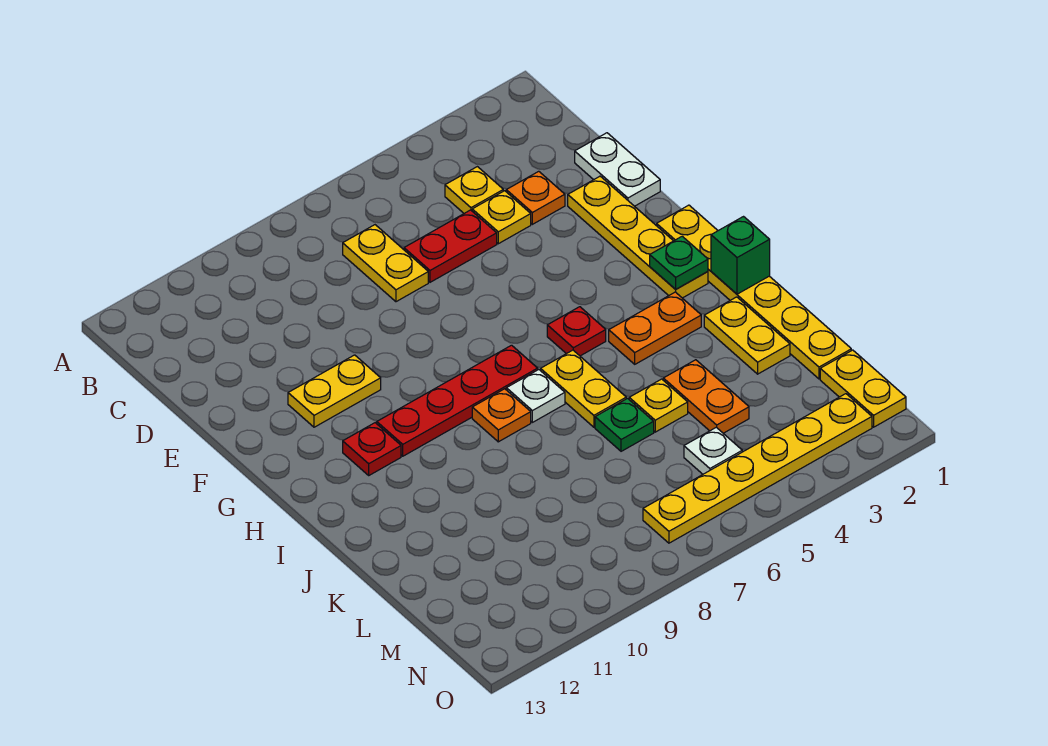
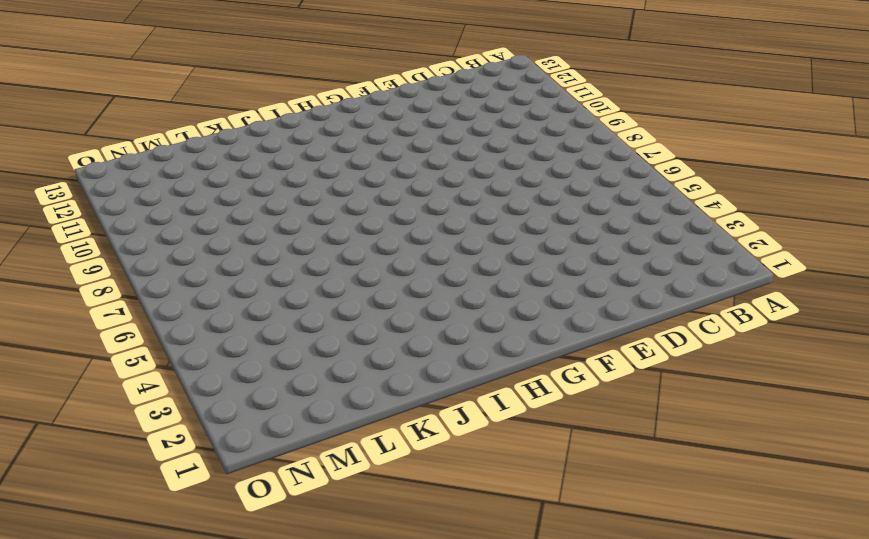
none -> yellow plate C4 level 1
none -> yellow plate C7:D7 level 1
none -> white plate D1:E1 level 1

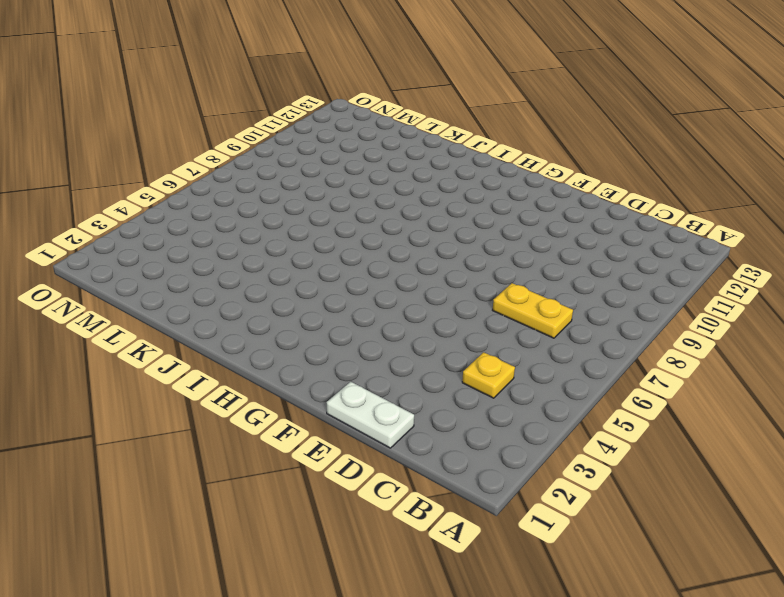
none -> orange plate D3 level 1
none -> yellow plate D4 level 1
none -> red plate D5:D6 level 1

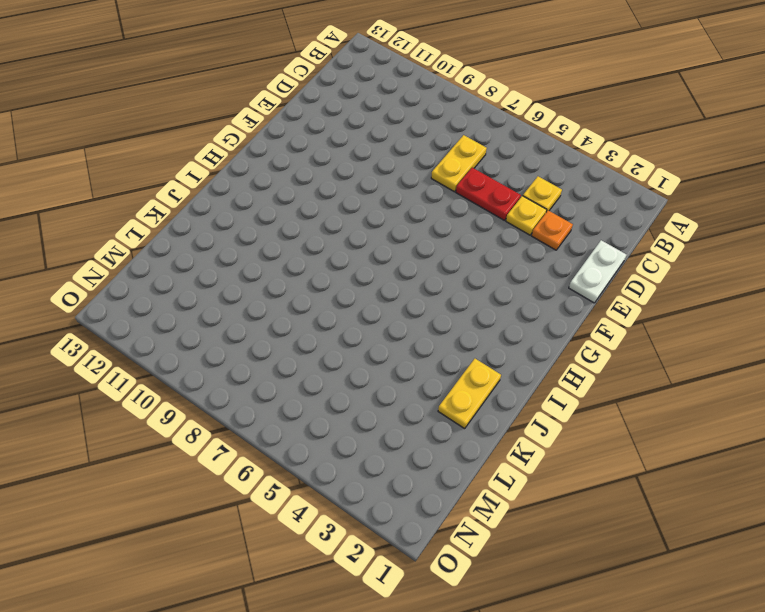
none -> yellow plate E2:H2 level 1
none -> yellow plate F10:F11 level 1
none -> yellow plate G1:L1 level 1

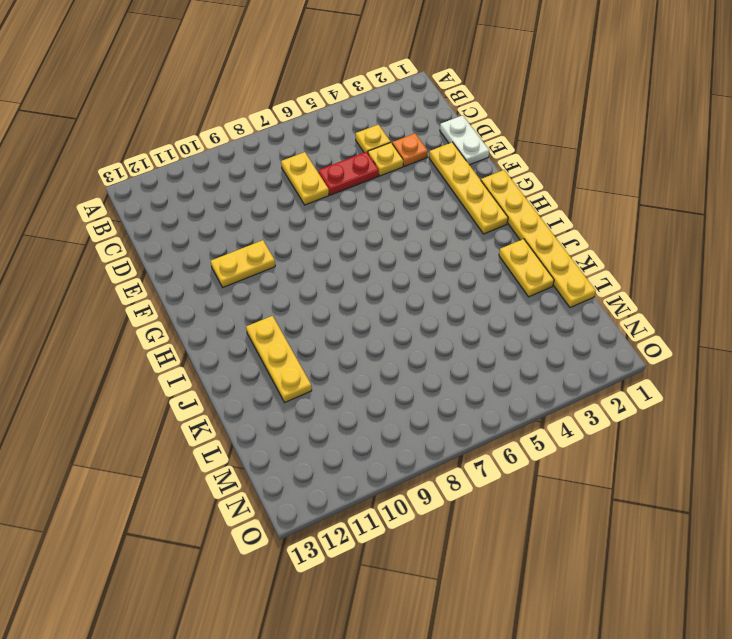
yellow plate I11:K11 level 1 -> none
none -> red plate H5 level 1
none -> red plate H7:H10 level 1
none -> red plate H11 level 1

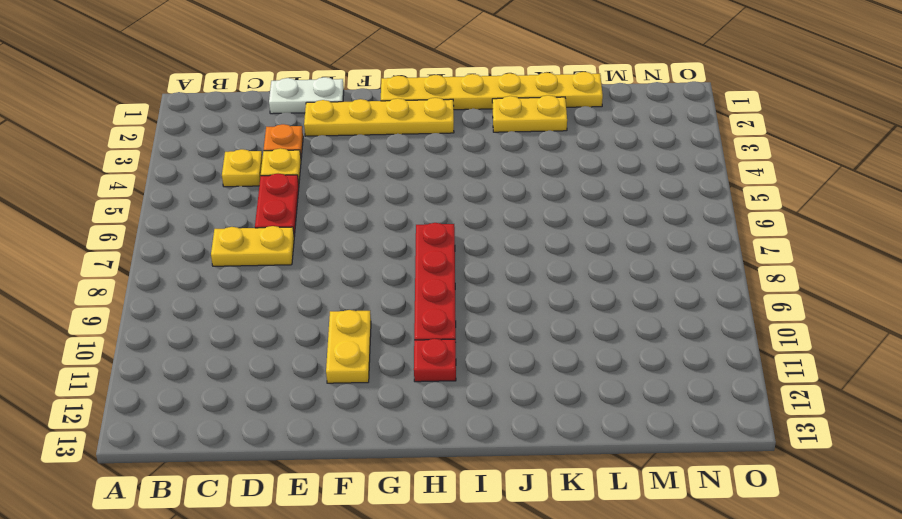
none -> red plate H5 level 1
none -> orange plate I3:I4 level 1
none -> yellow plate I6:J6 level 1

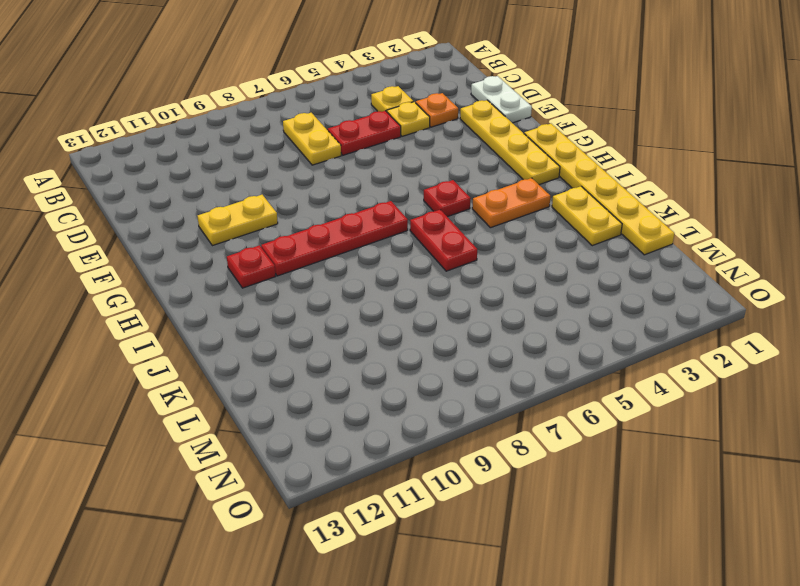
red plate I6:J6 level 1 -> yellow plate I6:J6 level 1
none -> white plate I7 level 1
none -> orange plate I8 level 1
none -> orange plate K4:L4 level 1

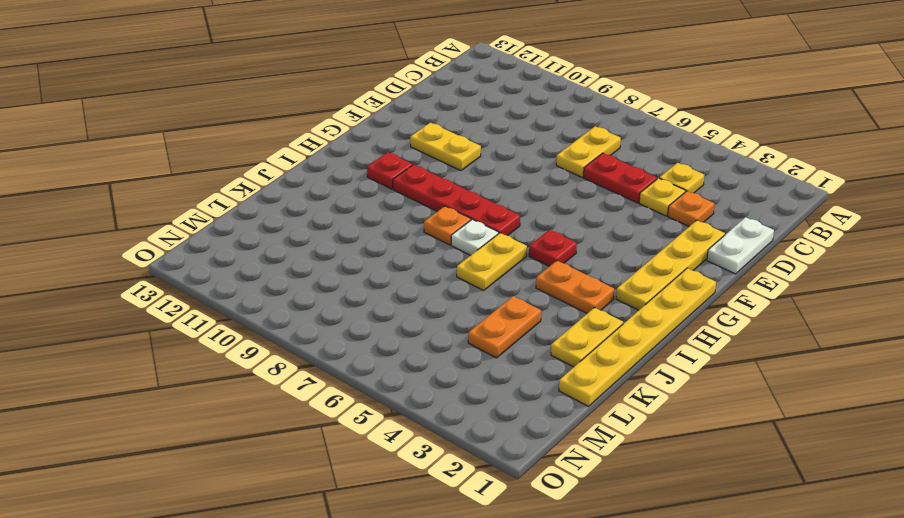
none -> yellow plate K5 level 1
none -> green plate K6 level 1
none -> yellow plate M1:N1 level 1

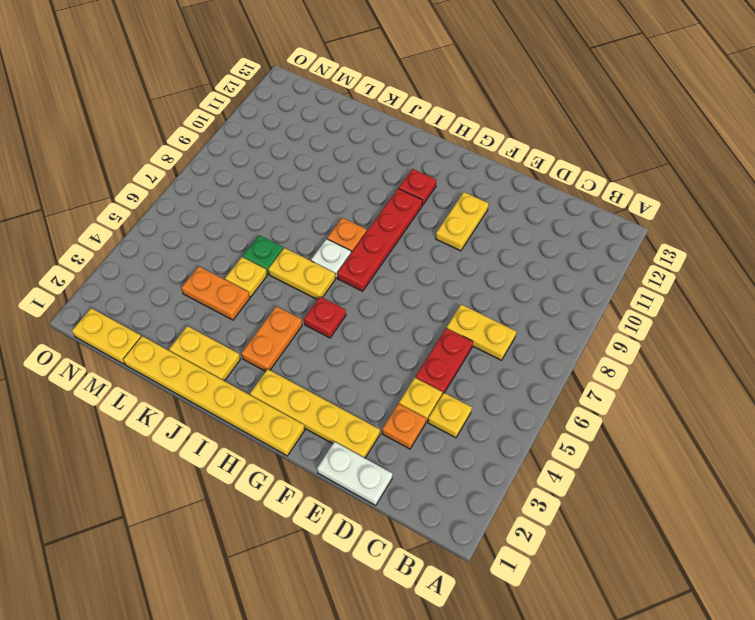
none -> white plate M5 level 1
none -> yellow plate N2:N7 level 1
none -> green plate H2 level 2

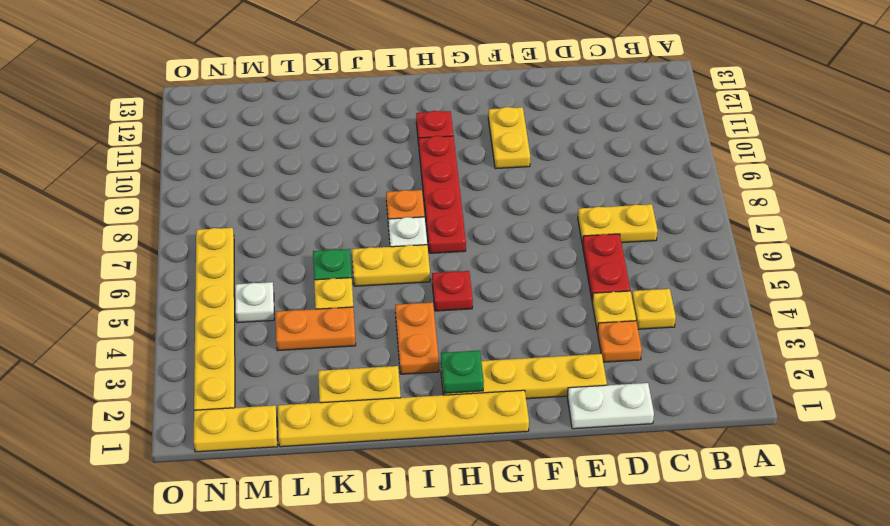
none -> green brick I1 level 2

